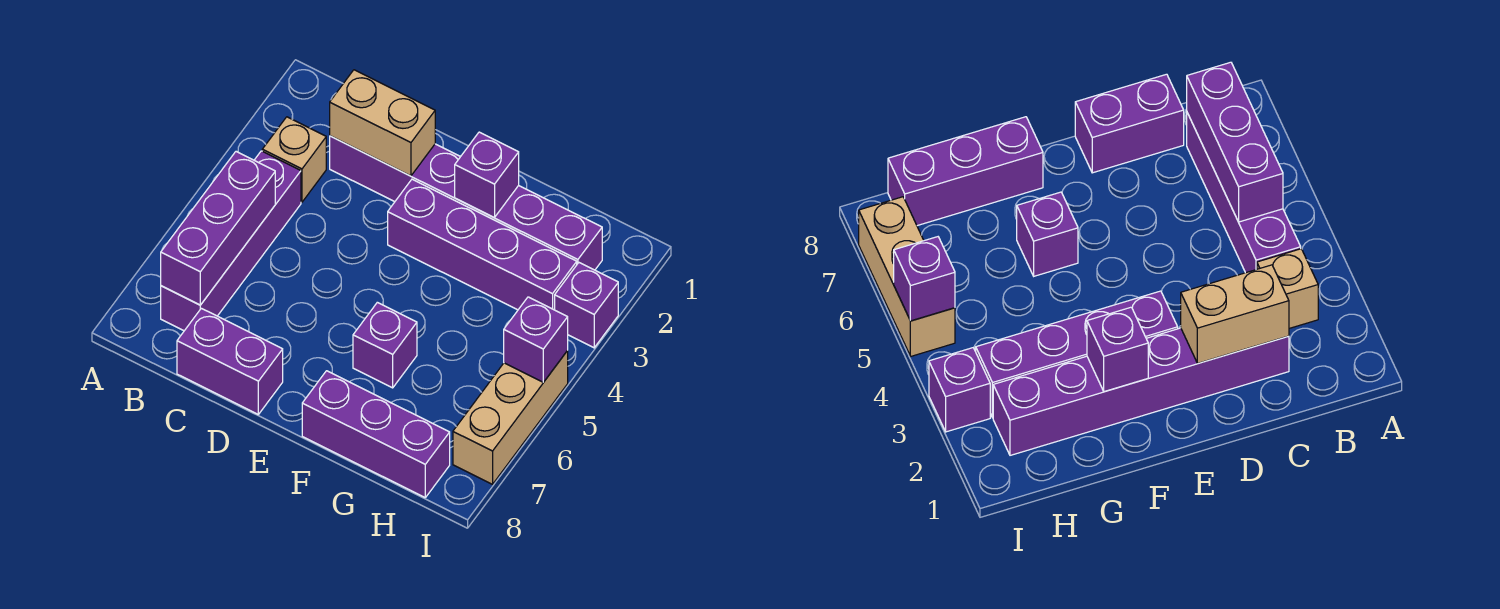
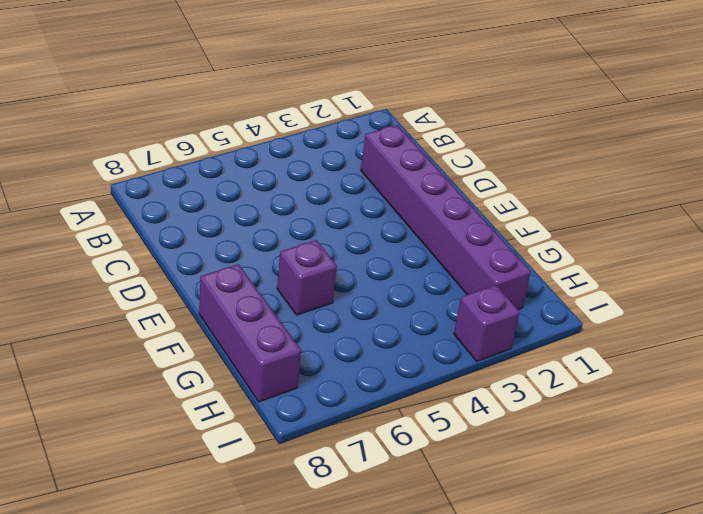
none -> tan brick B3 level 1
none -> purple brick B4:B7 level 1
none -> purple brick C8:D8 level 1

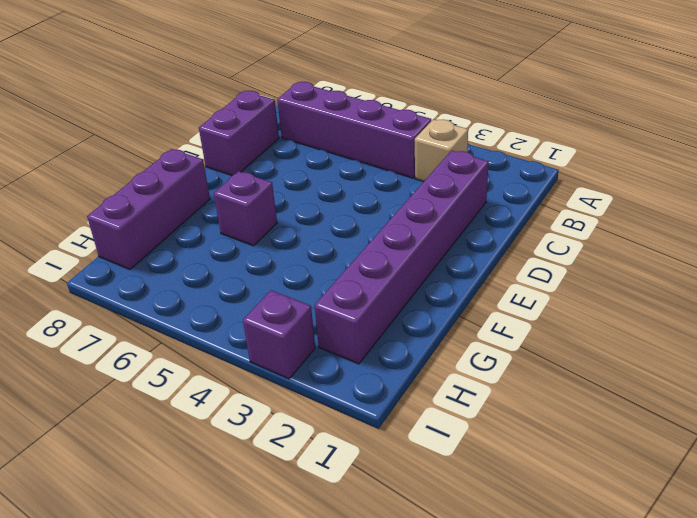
none -> purple brick E3:H3 level 1
none -> tan brick I5:I7 level 1
none -> purple brick B5:B7 level 2

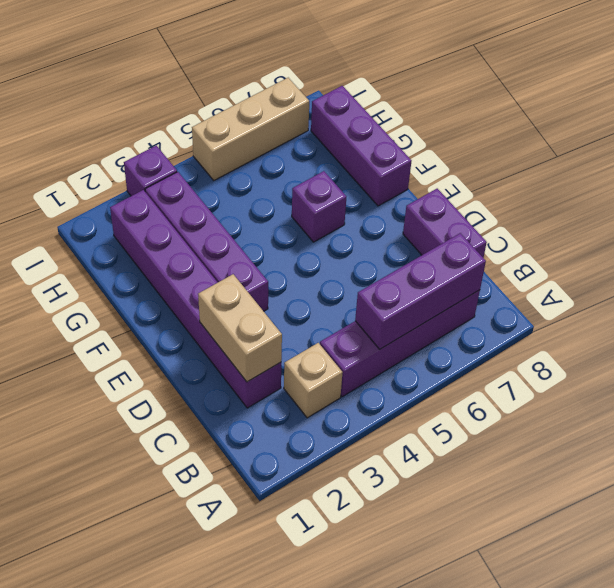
none -> purple brick F2 level 2
none -> purple brick I5 level 2

